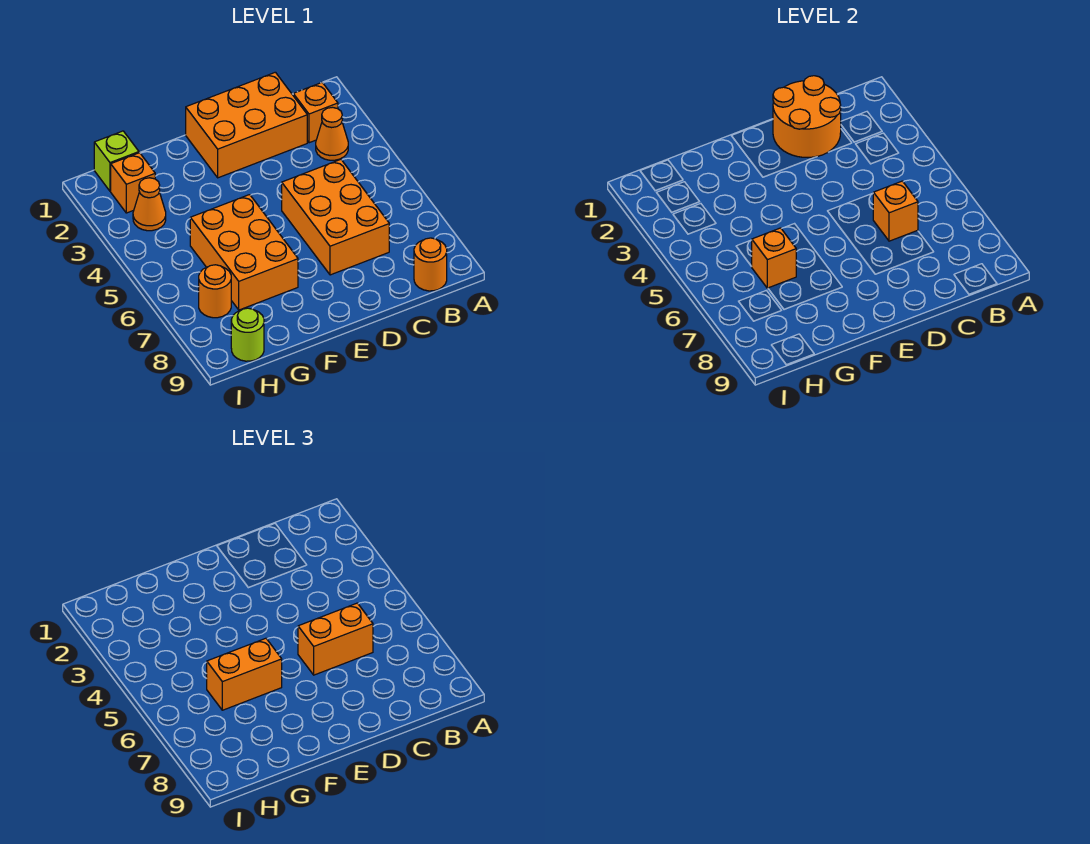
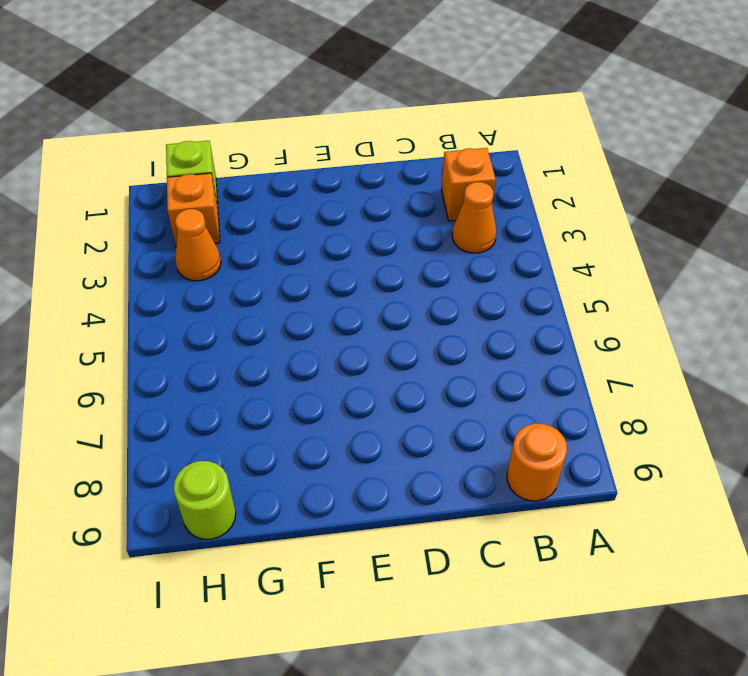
none -> orange brick C1:E2 level 1
none -> orange brick C5:D7 level 1
none -> orange brick F5:G7 level 1

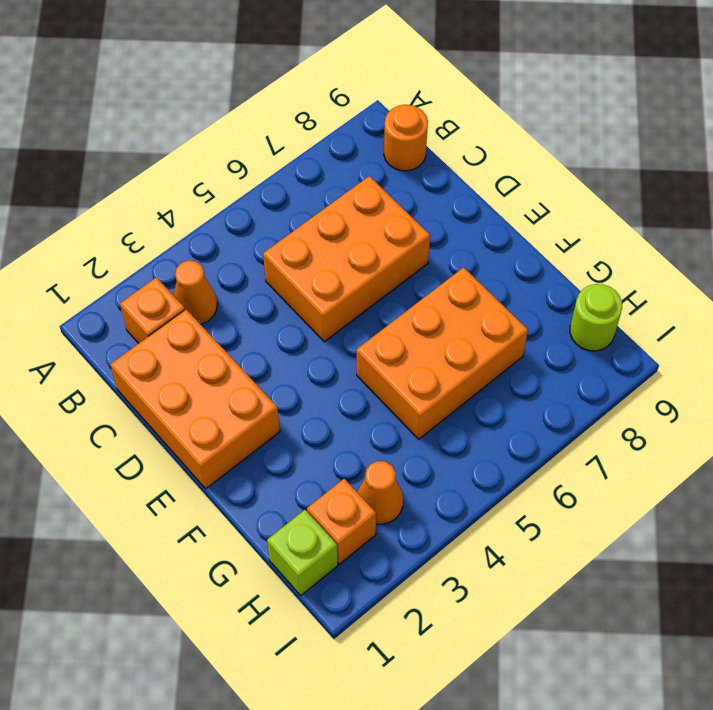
none -> orange round brick H7 level 1
none -> orange round brick C1:D2 level 2
none -> orange brick C6 level 2

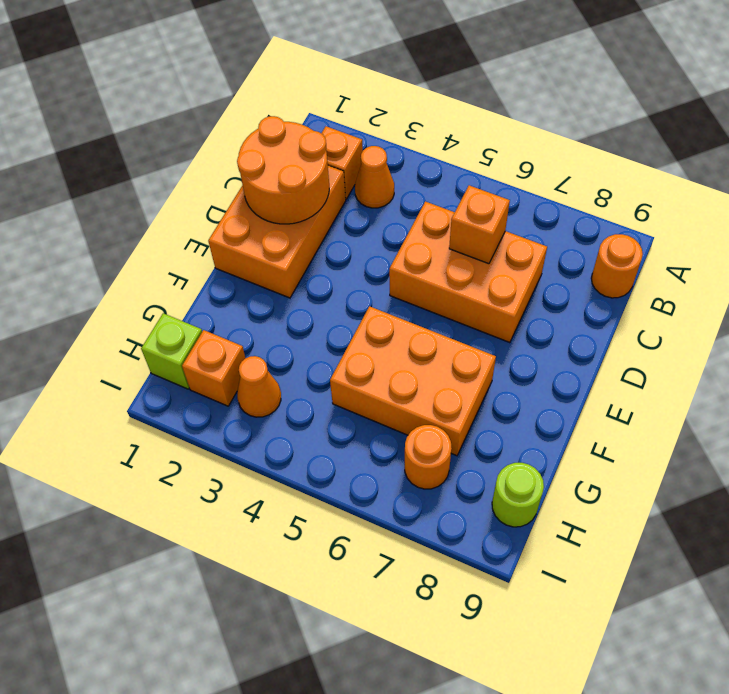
none -> orange brick G6 level 2
none -> orange brick C6:D6 level 3
none -> orange brick F6:G6 level 3

